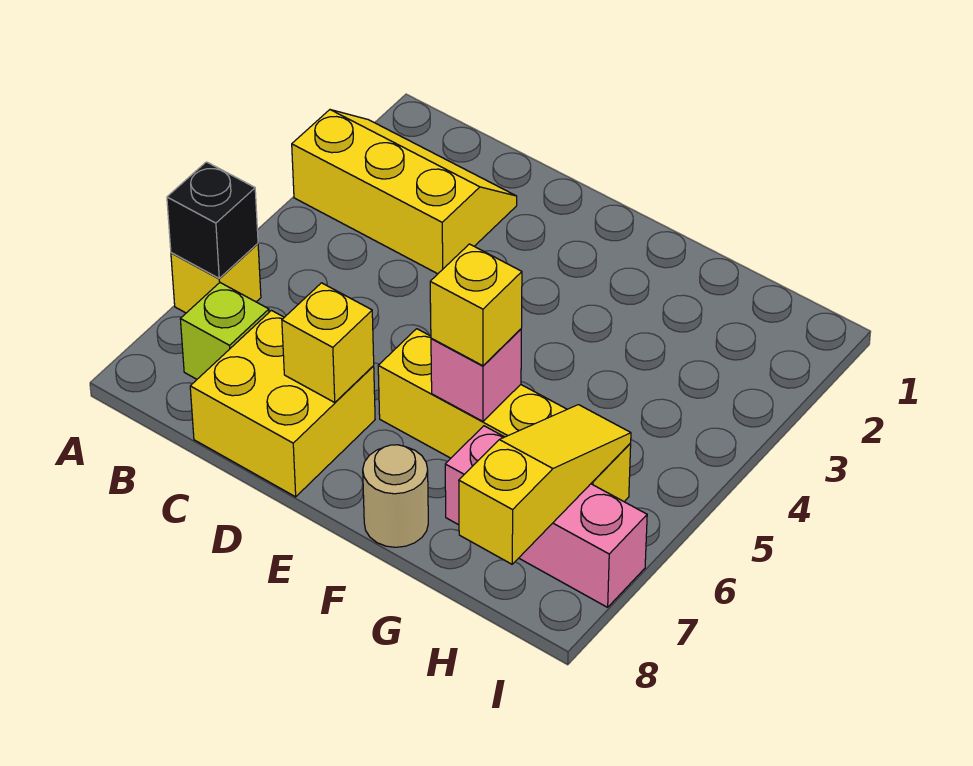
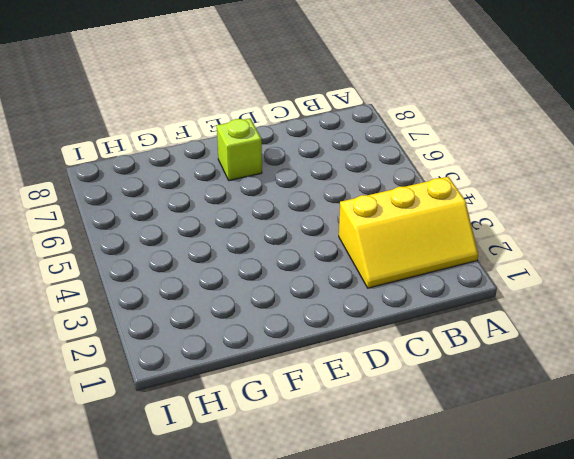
lime brick E7 level 1 -> lime brick B7 level 1
none -> yellow brick A6 level 1
none -> yellow brick C7:D8 level 1
none -> yellow brick E6:H6 level 1

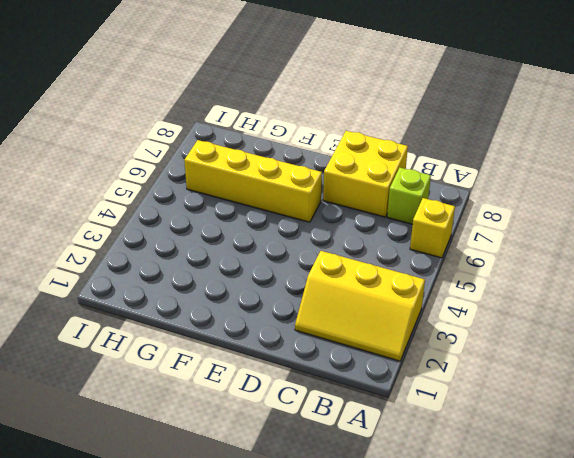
none -> tan round brick F8 level 1
none -> pink brick G7:I7 level 1
none -> black brick A6 level 2

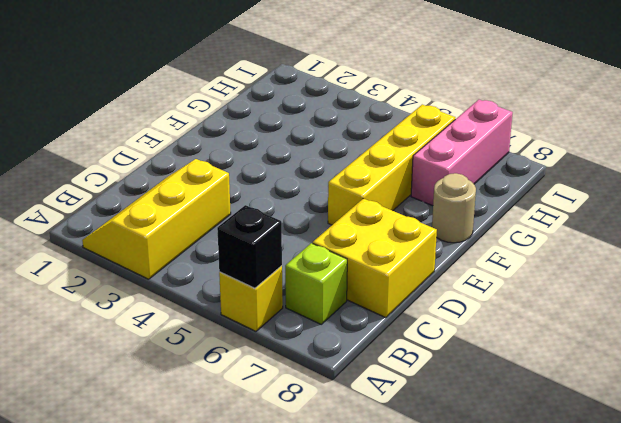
none -> yellow brick D7 level 2
none -> pink brick F6 level 2
none -> yellow slope H6:H8 level 2 top 8

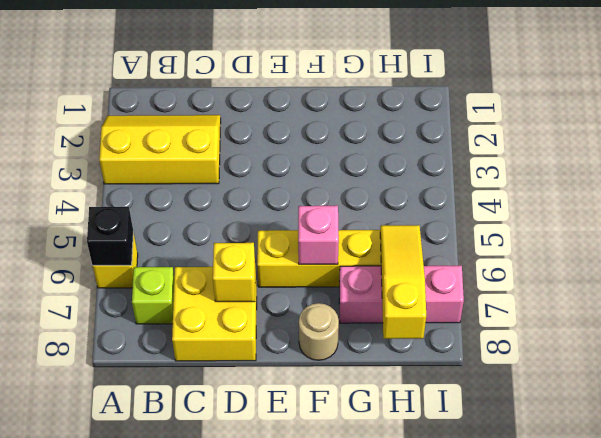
none -> yellow brick F6 level 3

